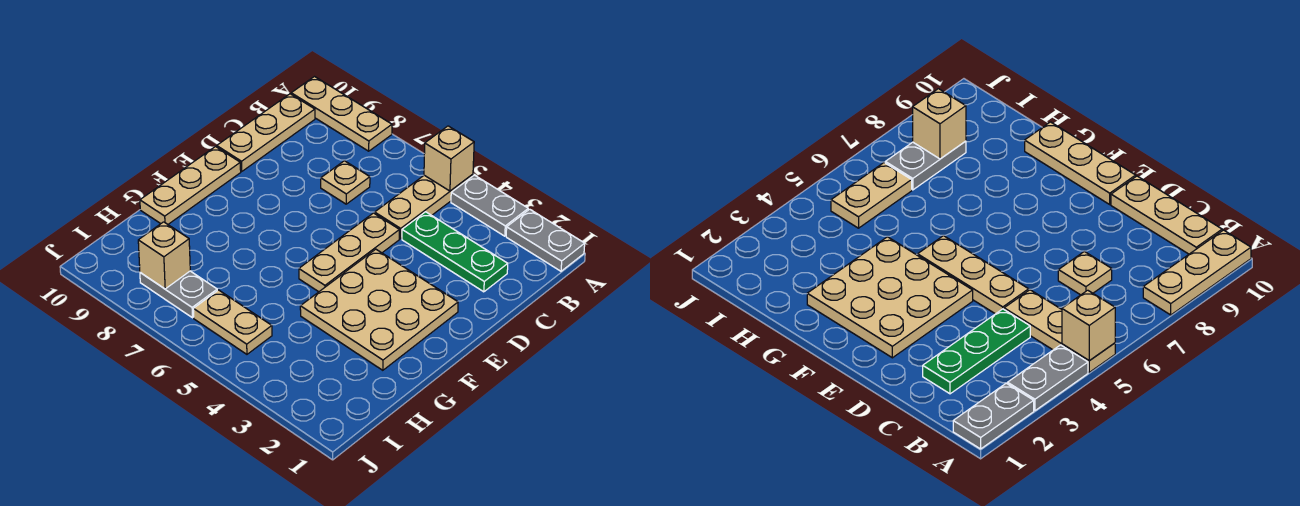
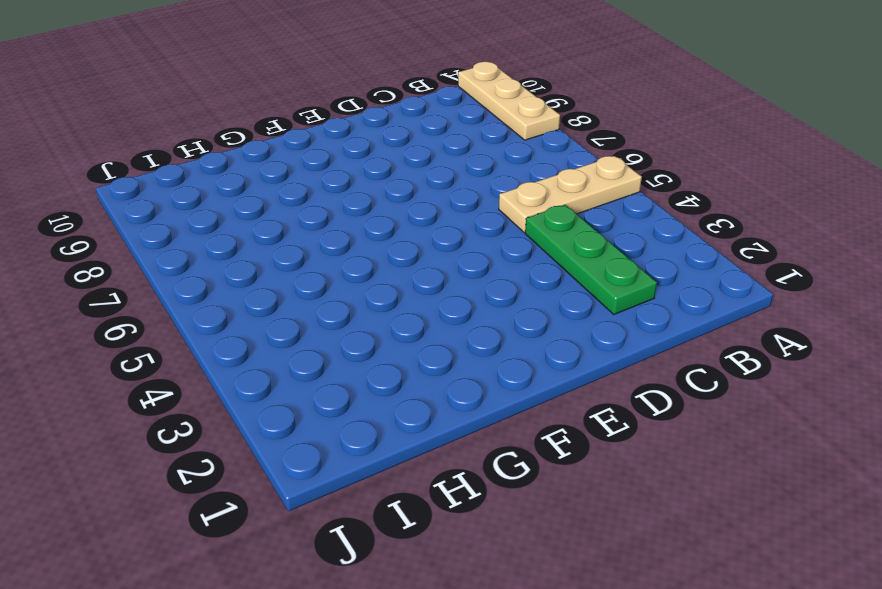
none -> grey plate A1:A2 level 1
none -> grey plate A3:A4 level 1
none -> tan plate B10:D10 level 1

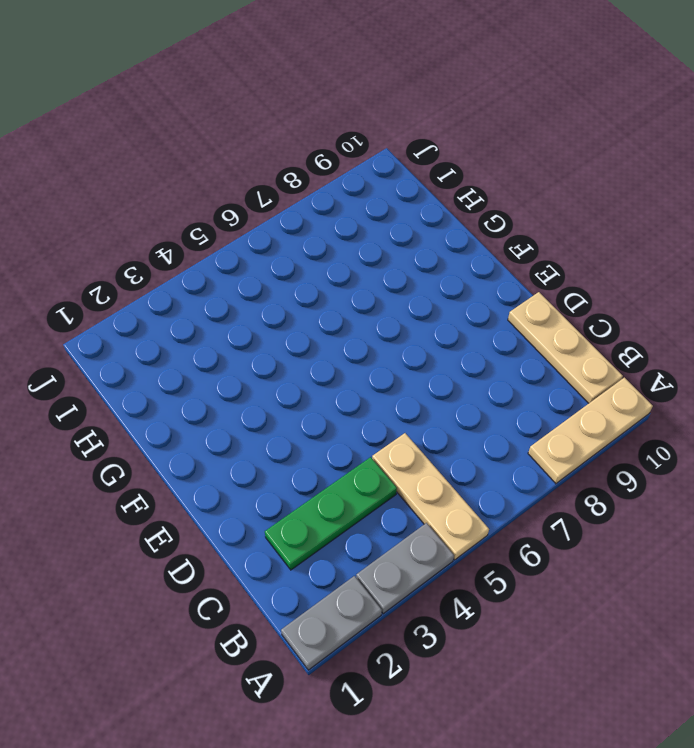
none -> tan plate C7 level 1
none -> tan plate D5:F5 level 1
none -> tan plate E2:G4 level 1

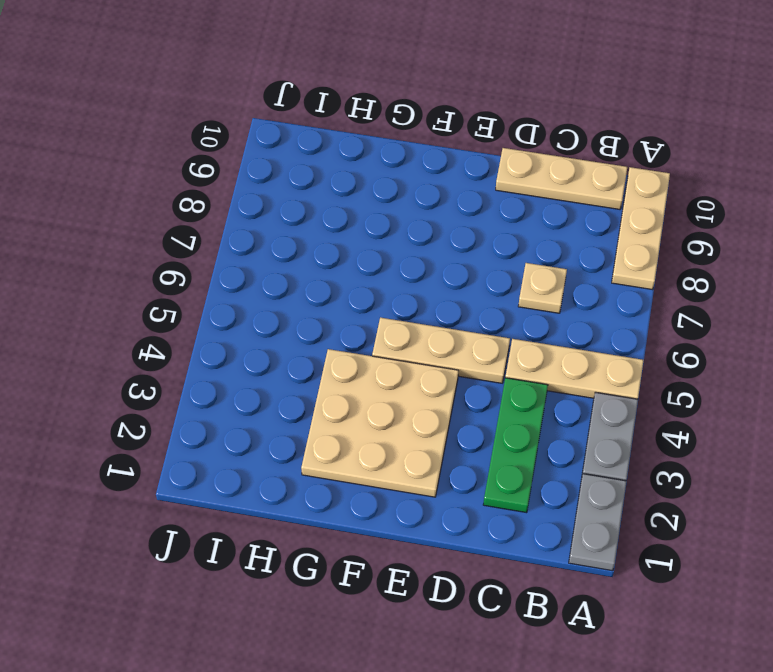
none -> tan plate E10:G10 level 1
none -> tan plate I5:I6 level 1
none -> grey plate I7:I8 level 1

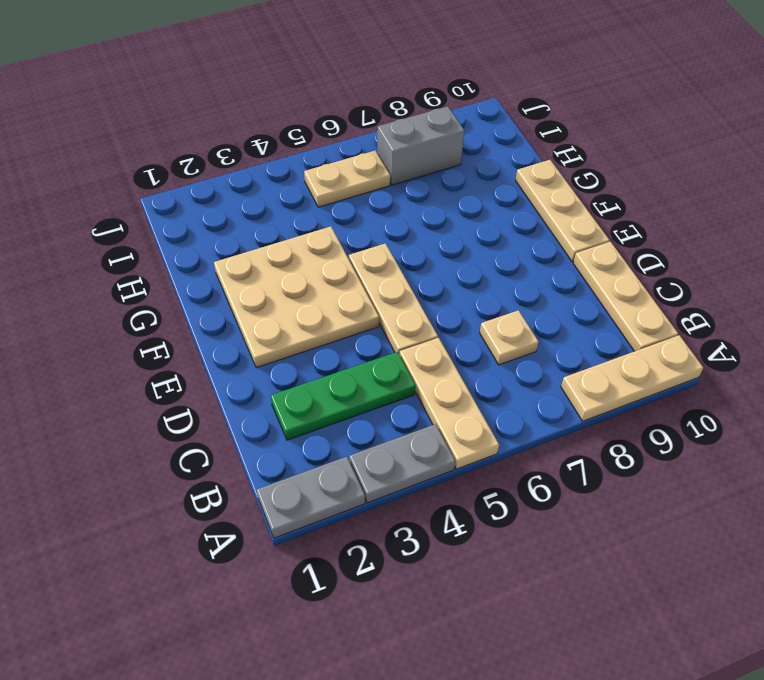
grey brick I7:I8 level 1 -> grey plate I7:I8 level 1
none -> tan brick A5 level 2
none -> tan brick I8 level 2

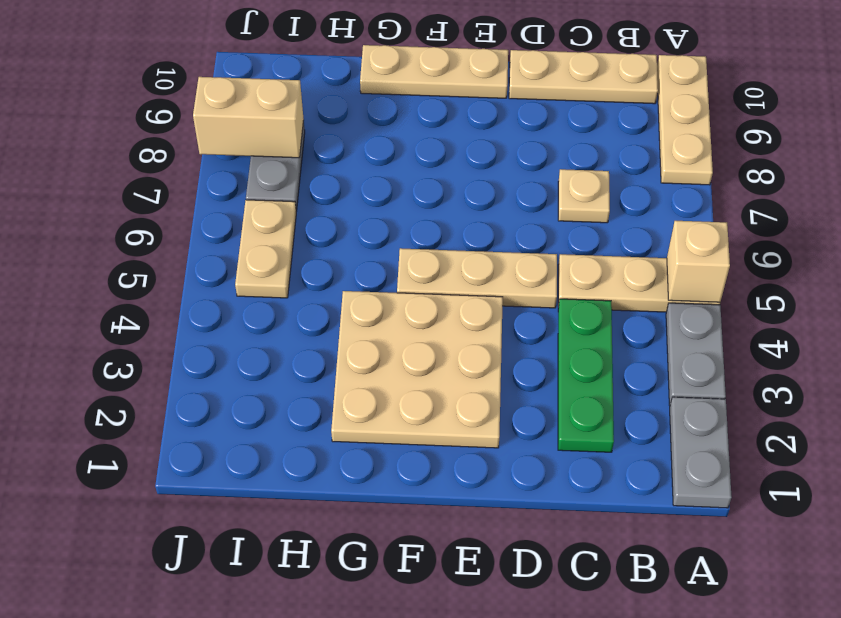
tan brick I8:J8 level 2 -> tan brick I8 level 2

